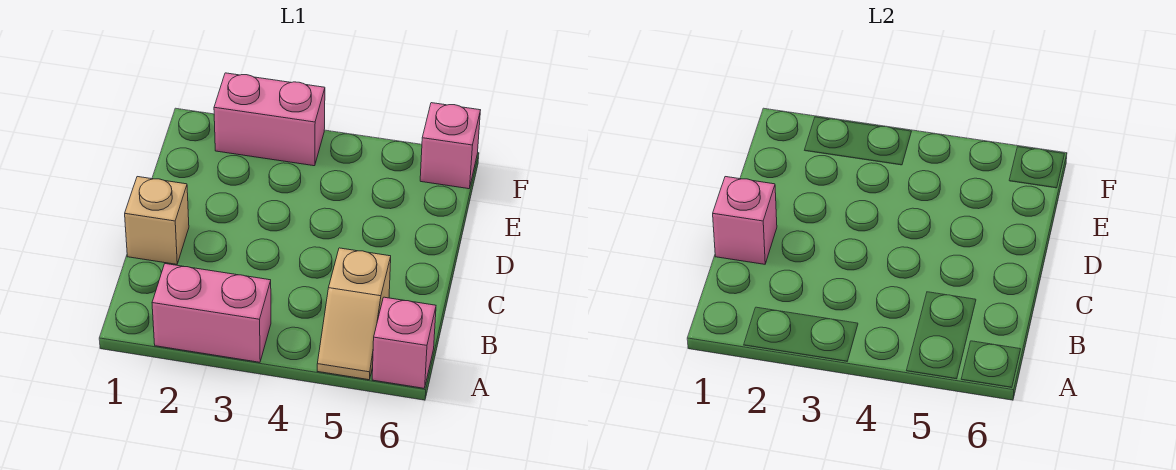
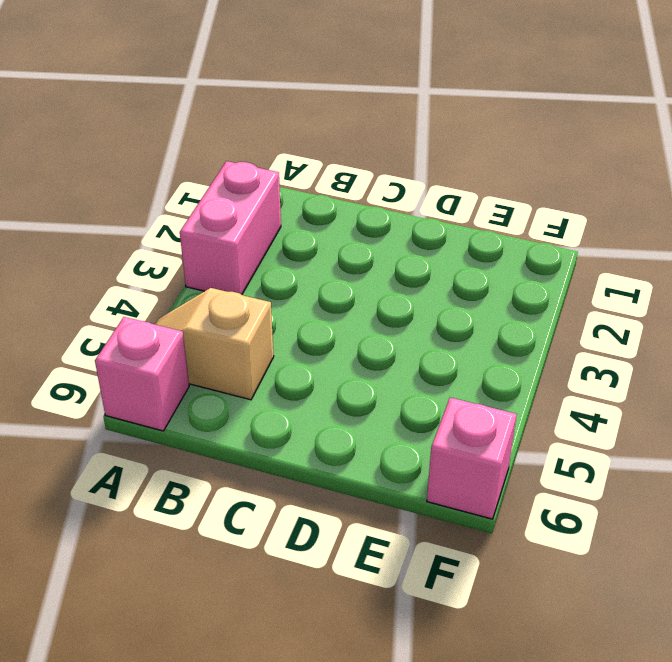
none -> tan brick C1 level 1
none -> pink brick F2:F3 level 1

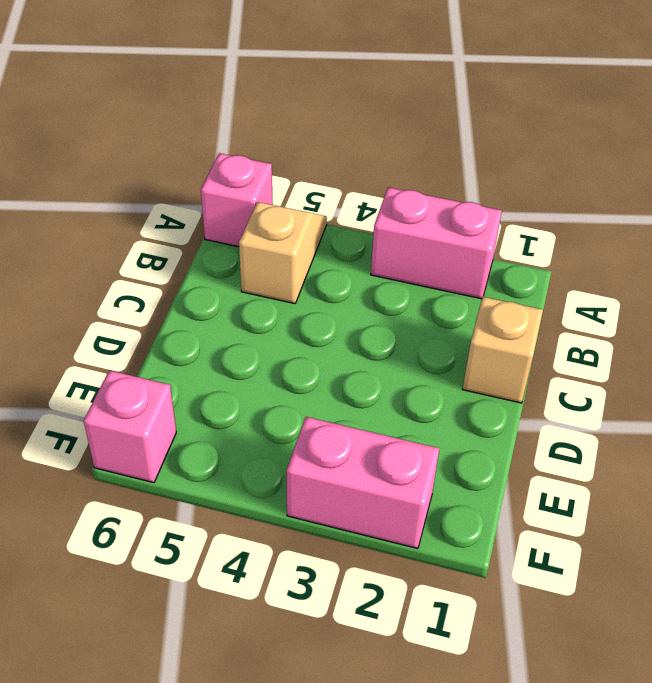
none -> pink brick C1 level 2

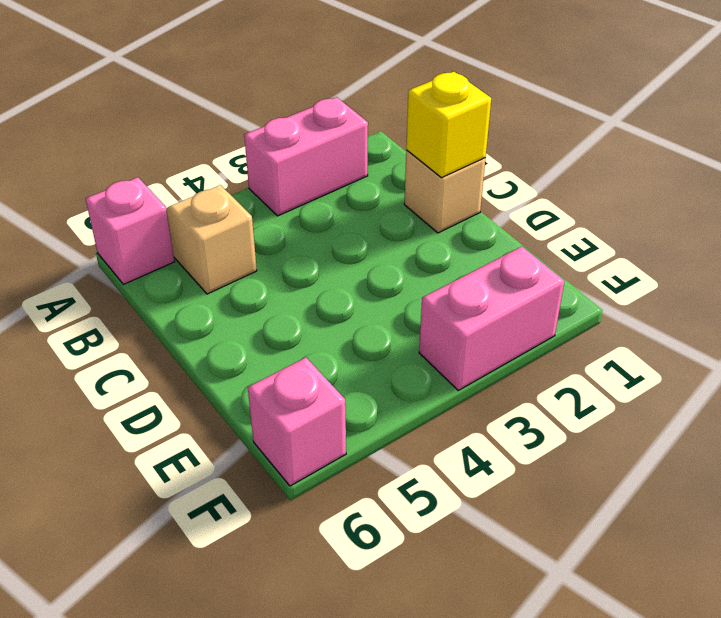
yellow brick C1 level 2 -> pink brick C1 level 2

